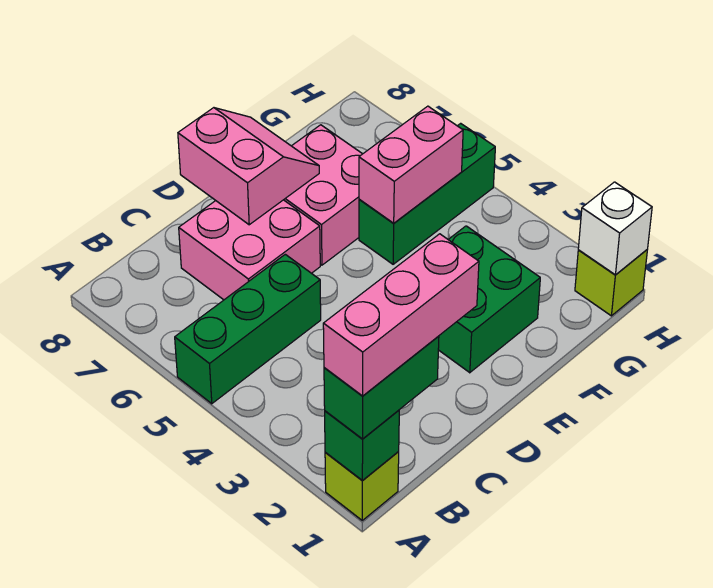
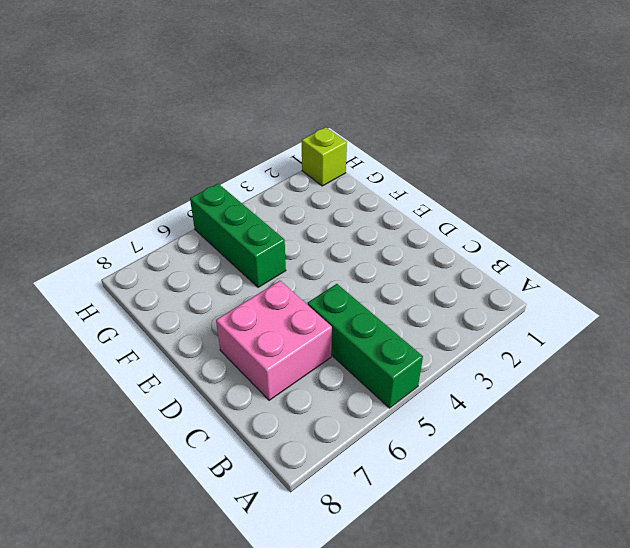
none -> lime brick A1 level 1
none -> green brick E2:F3 level 1
none -> pink brick E6:F7 level 1

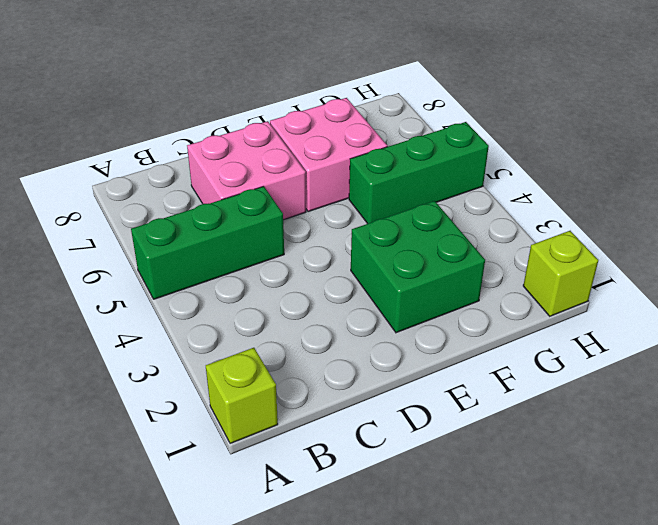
none -> green brick A1 level 2
none -> pink slope D7:E8 level 2 top D
none -> pink brick F5:G5 level 2

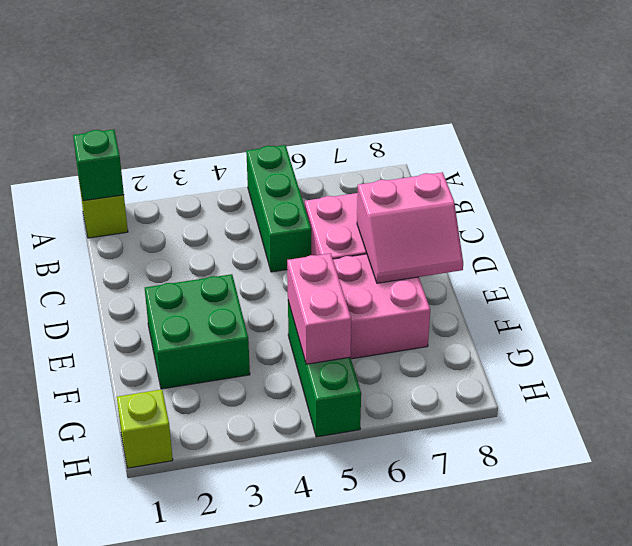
none -> white brick H1 level 2
none -> green brick A1:B1 level 3
none -> pink brick A1:C1 level 4

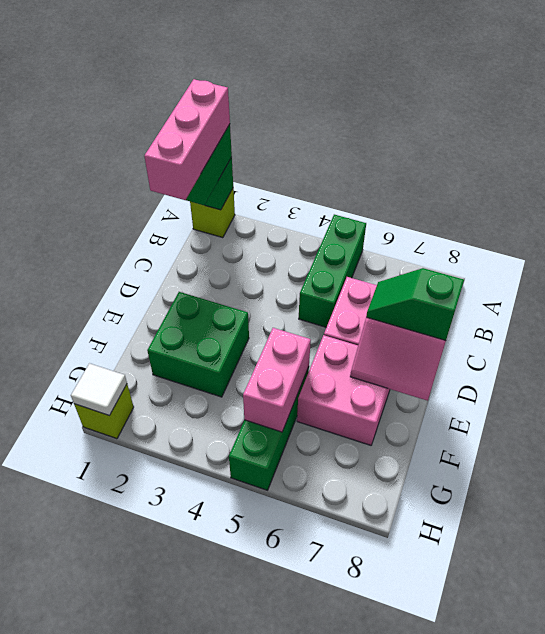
green slope D7:D8 level 3 top 8 -> none
white tile H1 level 2 -> white brick H1 level 2

